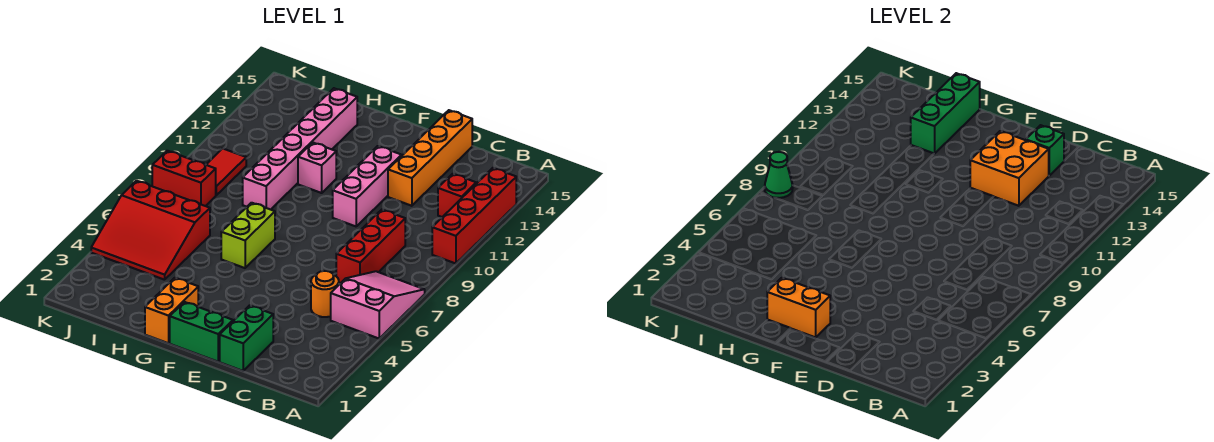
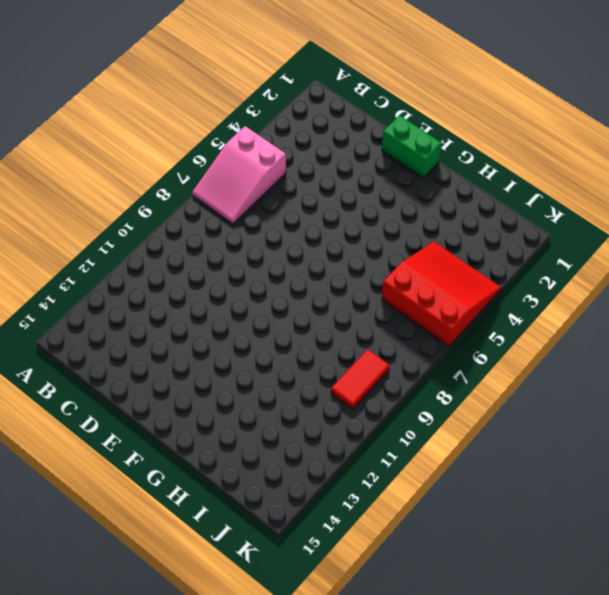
none -> red brick A10:A13 level 1
none -> red brick B12 level 1
none -> orange round brick C5 level 1

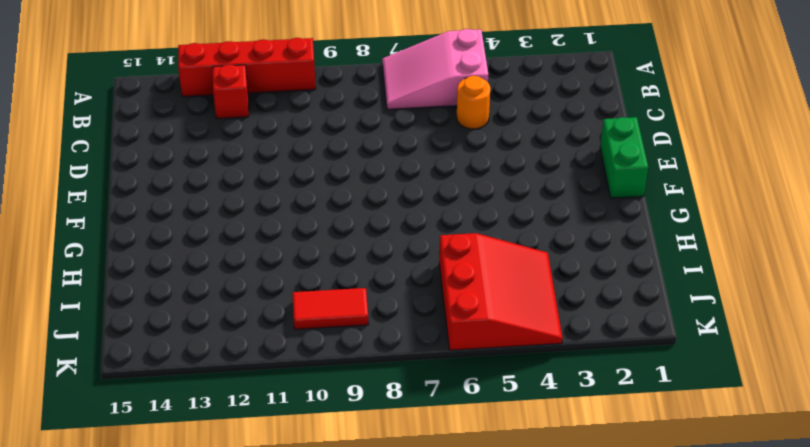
none -> red brick C7:C9 level 1
none -> green brick D1:D2 level 1
none -> orange brick D12:D15 level 1

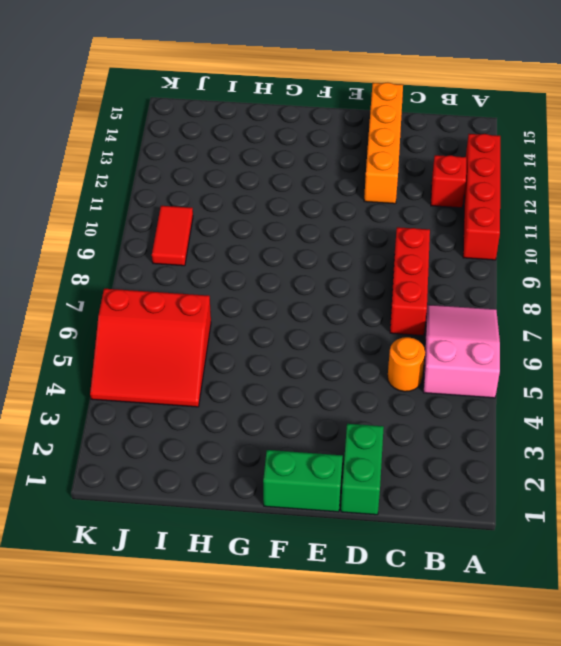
none -> pink brick E10:E12 level 1
none -> orange brick G1:G2 level 1
none -> lime brick G6:G7 level 1

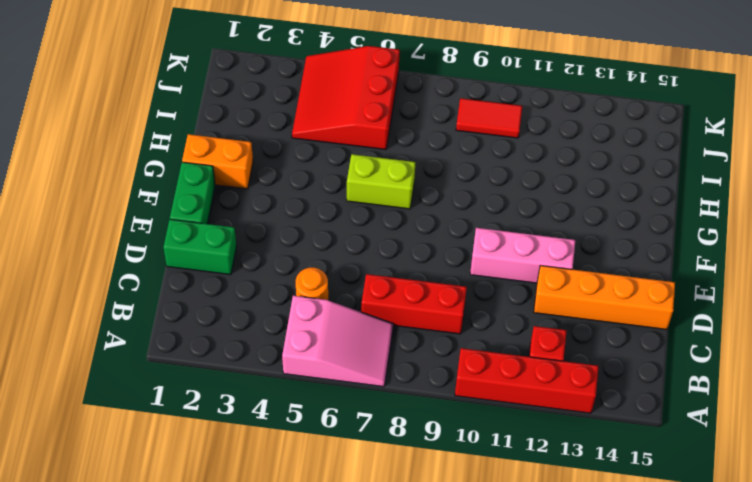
none -> pink brick G11 level 1
none -> pink brick H9:H14 level 1
none -> red brick J8:K8 level 1

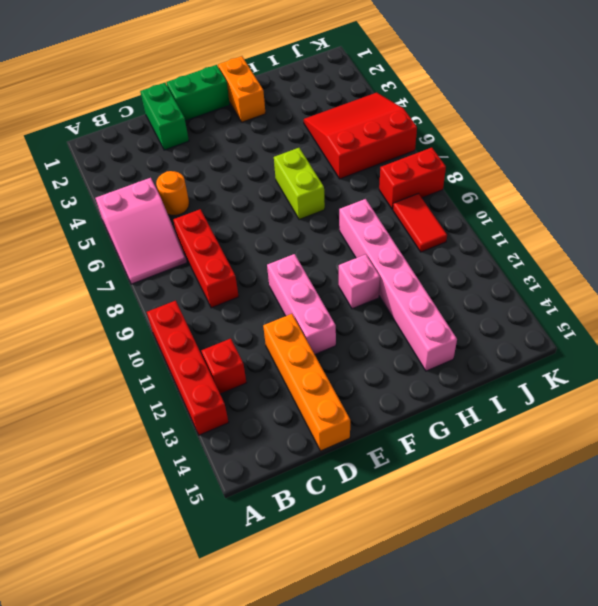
none -> orange brick D12:E13 level 2
none -> green brick D14 level 2
none -> orange brick F2:G2 level 2

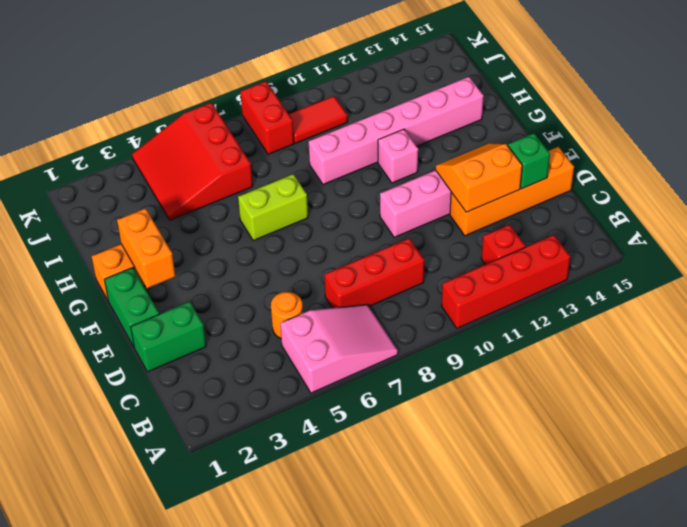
orange slope D12:E13 level 2 top D -> orange brick D12:E13 level 2
none -> green brick H13:H15 level 2
none -> green cone K8 level 2

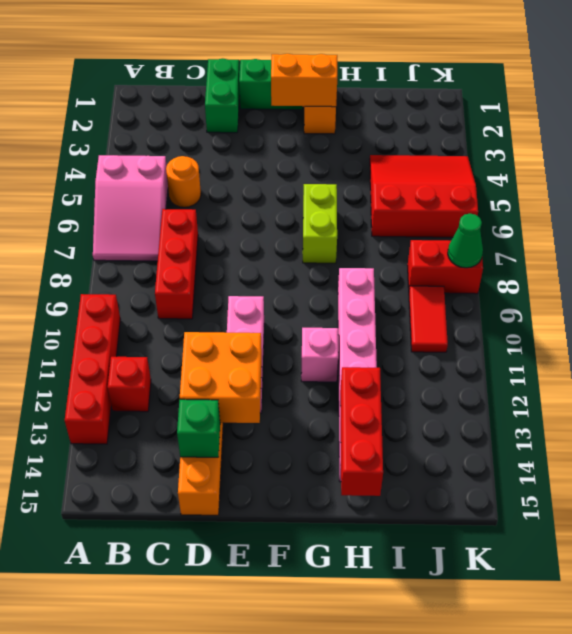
red brick H13:H15 level 2 -> green brick H13:H15 level 2

